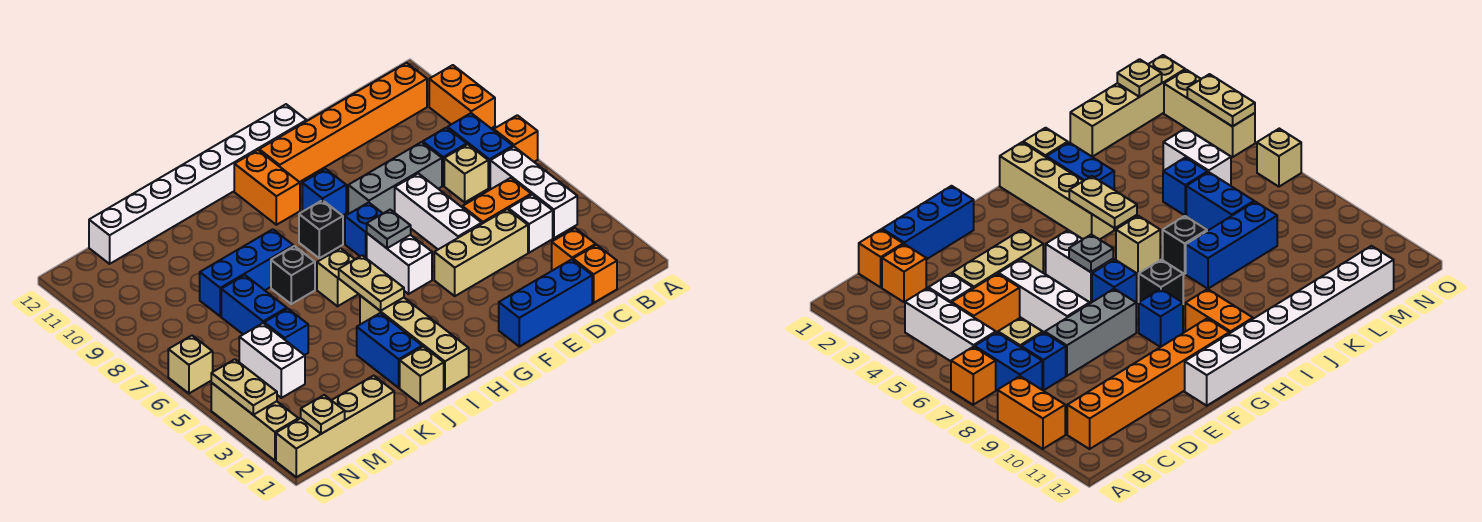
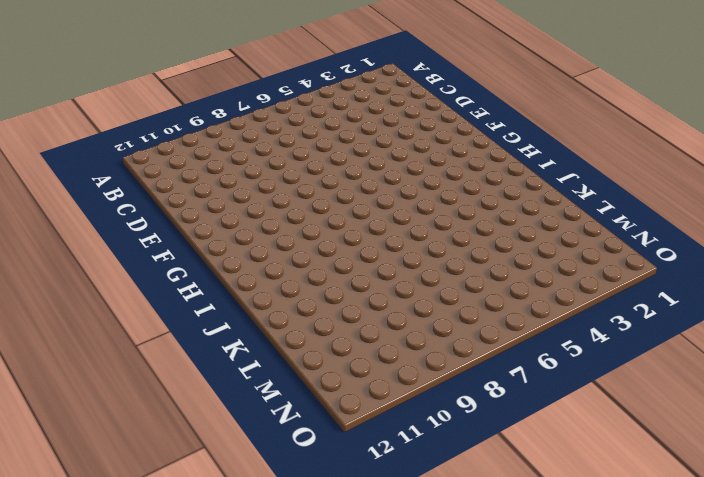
none -> orange brick A7 level 1
none -> orange brick A9:A10 level 1
none -> white brick B4:B6 level 1
none -> blue brick B7:B8 level 1

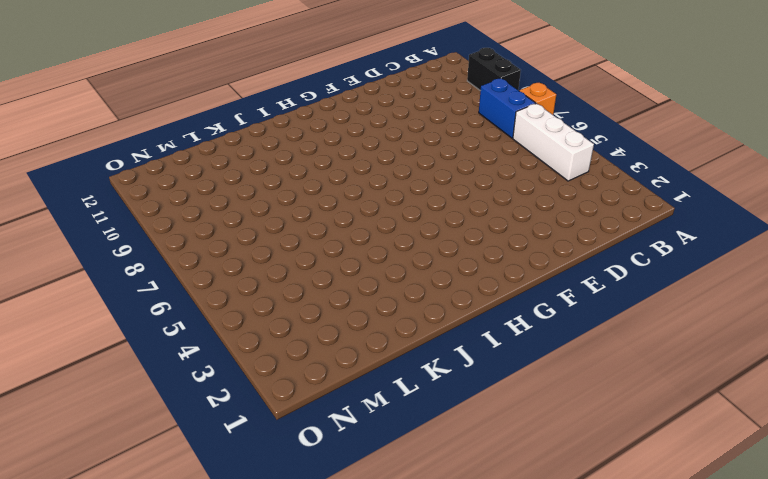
black brick A9:A10 level 1 -> orange brick A9:A10 level 1
none -> orange brick B11:G11 level 1
none -> orange brick C1 level 1
none -> orange brick C2 level 1
none -> white brick C4 level 1

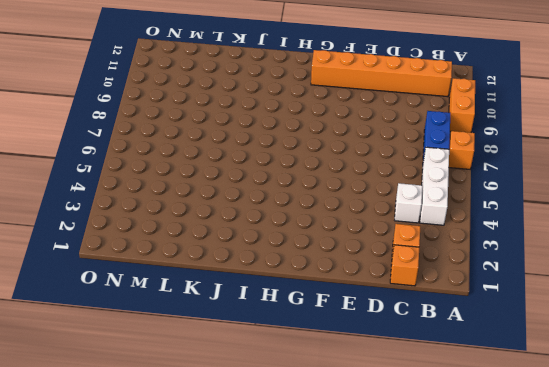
none -> orange brick C5:D5 level 1
none -> tan brick C7 level 1
none -> blue brick C8 level 1
none -> blue brick D1:F1 level 1

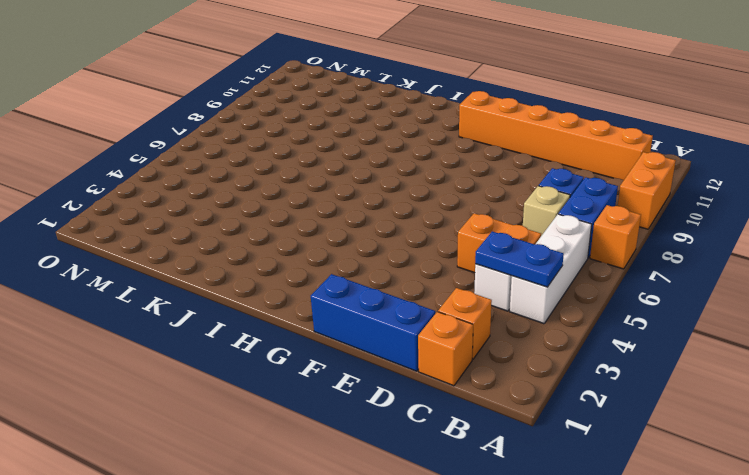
blue plate B4:C4 level 2 -> none
none -> tan brick D4:F4 level 1
none -> grey brick D8:F8 level 1
none -> white brick E5:E7 level 1
none -> white brick F12:M12 level 1

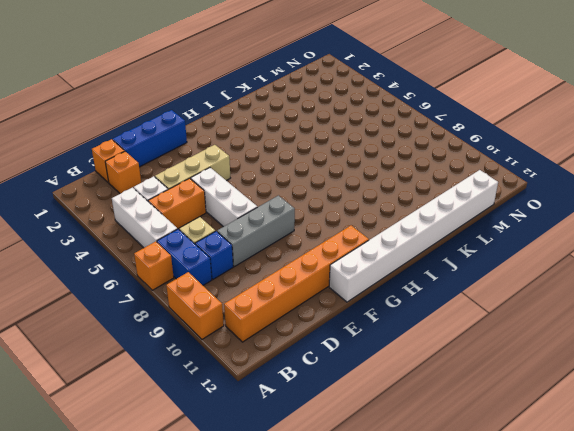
none -> white brick G5:G6 level 1
none -> blue brick G7 level 1
none -> blue brick G9 level 1
none -> black brick H8 level 1

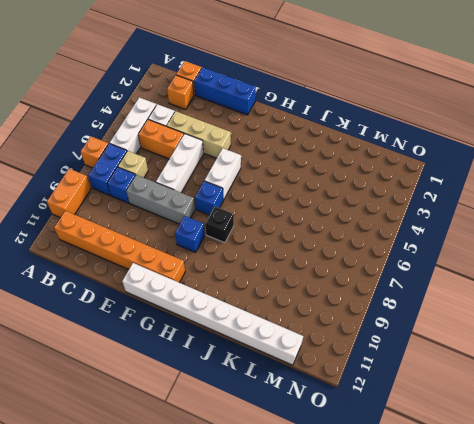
none -> orange brick H10:H11 level 1
none -> tan brick I1:I4 level 1
none -> tan brick I6 level 1
none -> tan brick J1 level 1

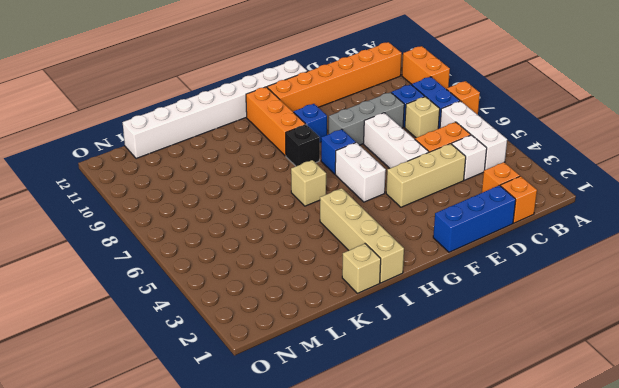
orange brick H9:H11 level 1 -> orange brick H10:H11 level 1
none -> blue brick J2:J3 level 1
none -> black brick J7 level 1
none -> blue brick J8:L8 level 1
none -> tan brick L1:O1 level 1

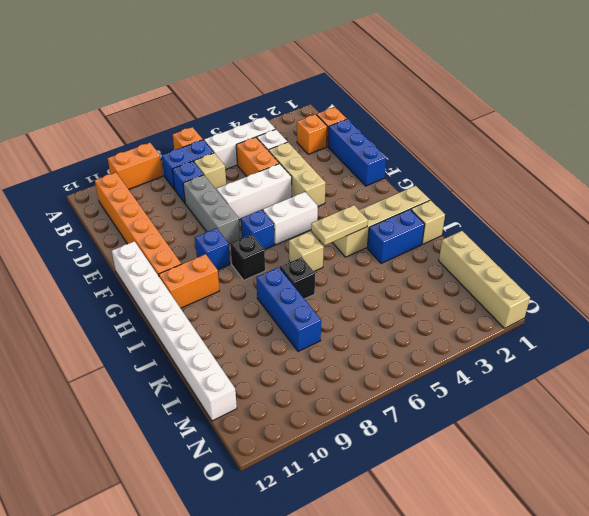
none -> blue brick L5 level 1
none -> blue brick L6:L7 level 1
none -> white brick M4:M5 level 1
none -> tan brick O2:O4 level 1

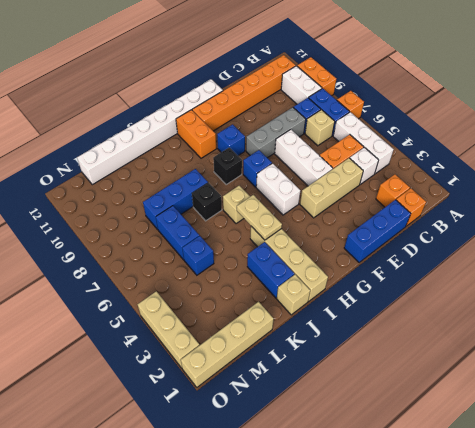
white brick B9:B10 level 1 -> white brick M4:M5 level 1
none -> tan brick O6 level 1
none -> grey plate G6 level 2
none -> tan plate N1 level 2
none -> tan plate O3:O4 level 2

